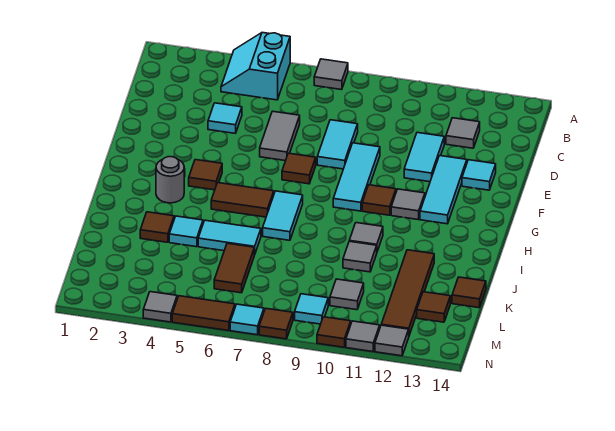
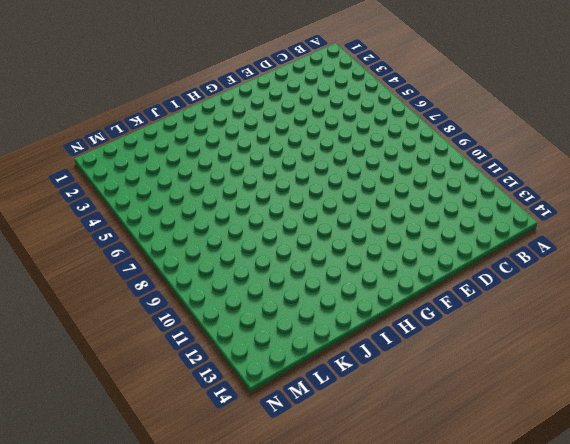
none -> cyan slope A4:B5 level 1 top 5
none -> grey tile A7 level 1
none -> grey tile C12 level 1
none -> cyan tile D4 level 1

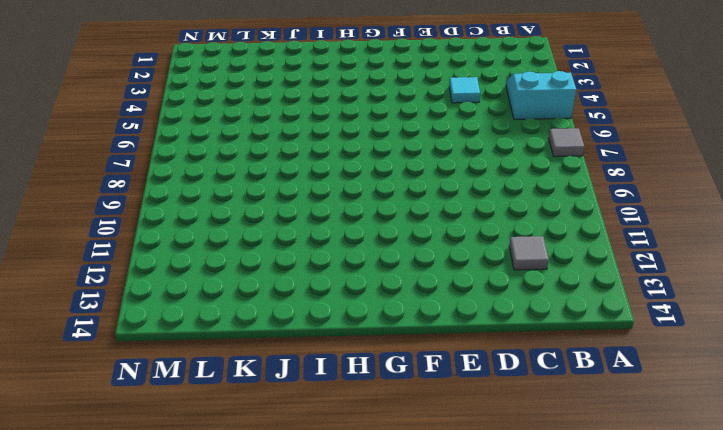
none -> grey tile D6:E6 level 1
none -> cyan tile D8:E8 level 1
none -> cyan tile D11:E11 level 1
none -> cyan tile E9:G9 level 1

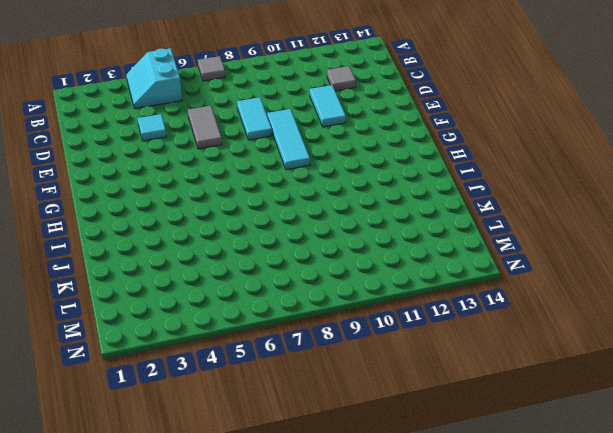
none -> cyan tile E12:G12 level 1
none -> cyan tile E13 level 1
none -> brown tile F7 level 1
none -> brown tile G4 level 1

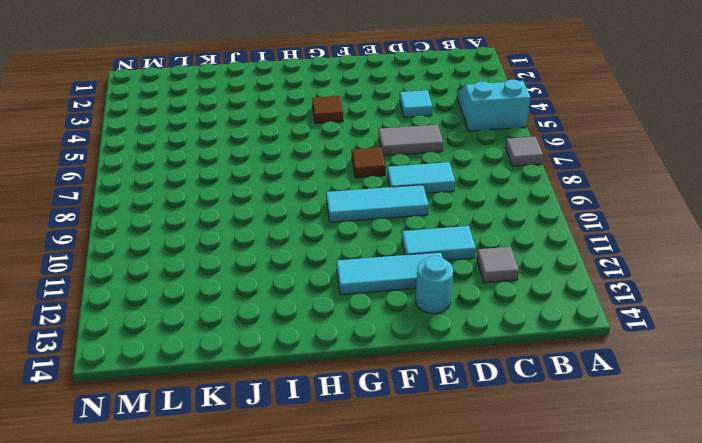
cyan round brick E13 level 1 -> cyan tile E13 level 1
none -> brown tile G10 level 1
none -> grey tile G11 level 1
none -> grey round brick H3 level 1
none -> brown tile H5:H6 level 1

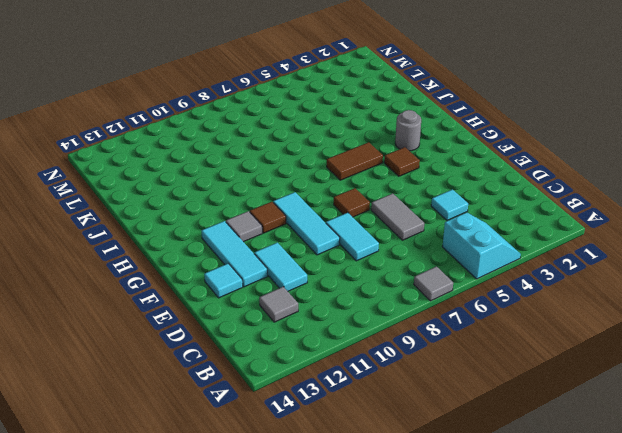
none -> cyan tile H7:I7 level 1
none -> grey tile I10 level 1
none -> brown tile J3 level 1
none -> cyan tile J4 level 1

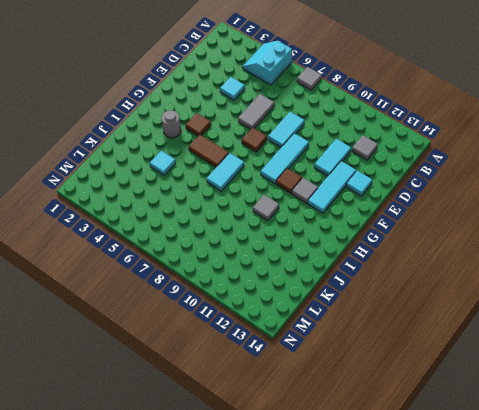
none -> brown tile J3 level 1
none -> cyan tile J5:J6 level 1
none -> grey tile J10 level 1
none -> brown tile J12:M12 level 1

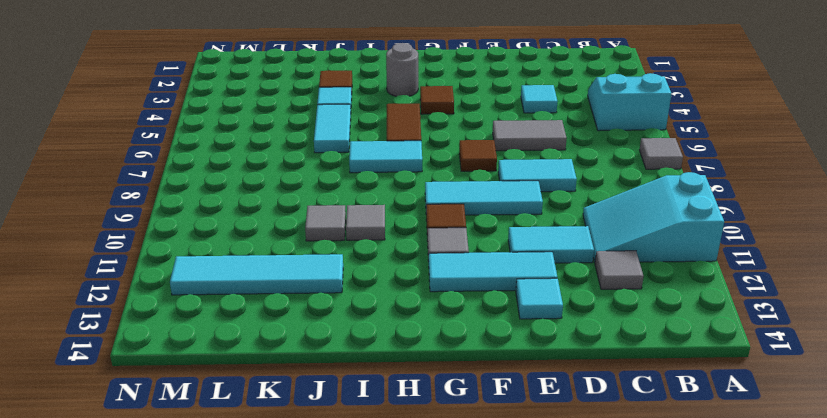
cyan slope A10:C11 level 1 top A -> none
cyan tile J12:M12 level 1 -> brown tile J12:M12 level 1
none -> brown tile K6:L6 level 1
none -> brown tile K14 level 1
none -> grey tile L10 level 1
none -> brown tile L13 level 1

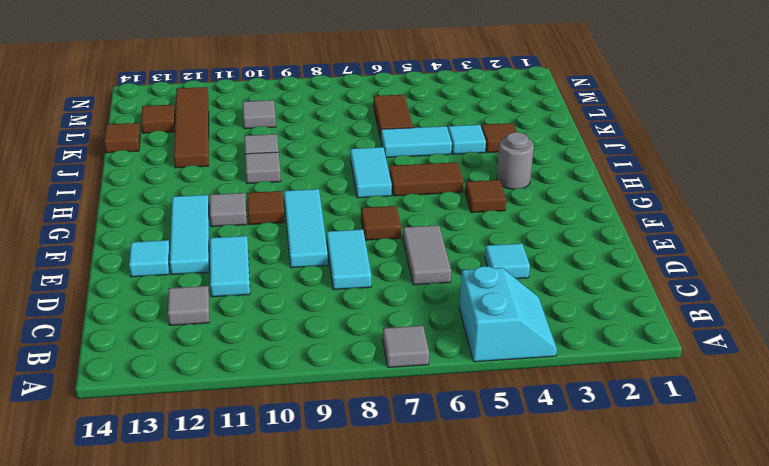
none -> cyan tile M9 level 1
none -> grey tile N4 level 1
none -> brown tile N5:N6 level 1
none -> cyan tile N7 level 1

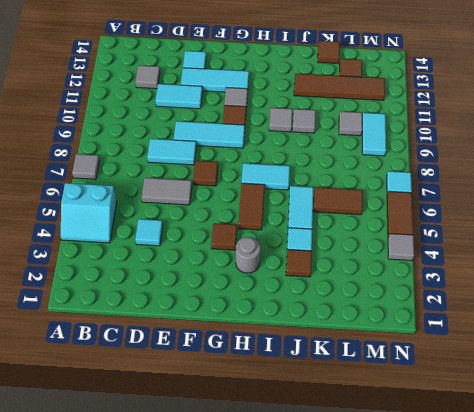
cyan tile M9:M10 level 1 -> cyan tile M9 level 1
none -> brown tile N8 level 1
none -> brown tile N10 level 1
none -> grey tile N11 level 1
none -> grey tile N12 level 1

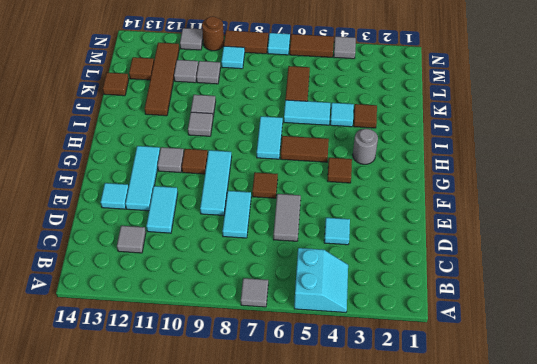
grey tile L11 level 1 -> grey tile N12 level 1
brown tile N8:N9 level 1 -> brown tile N8 level 1
brown round brick N10 level 1 -> brown tile N10 level 1

